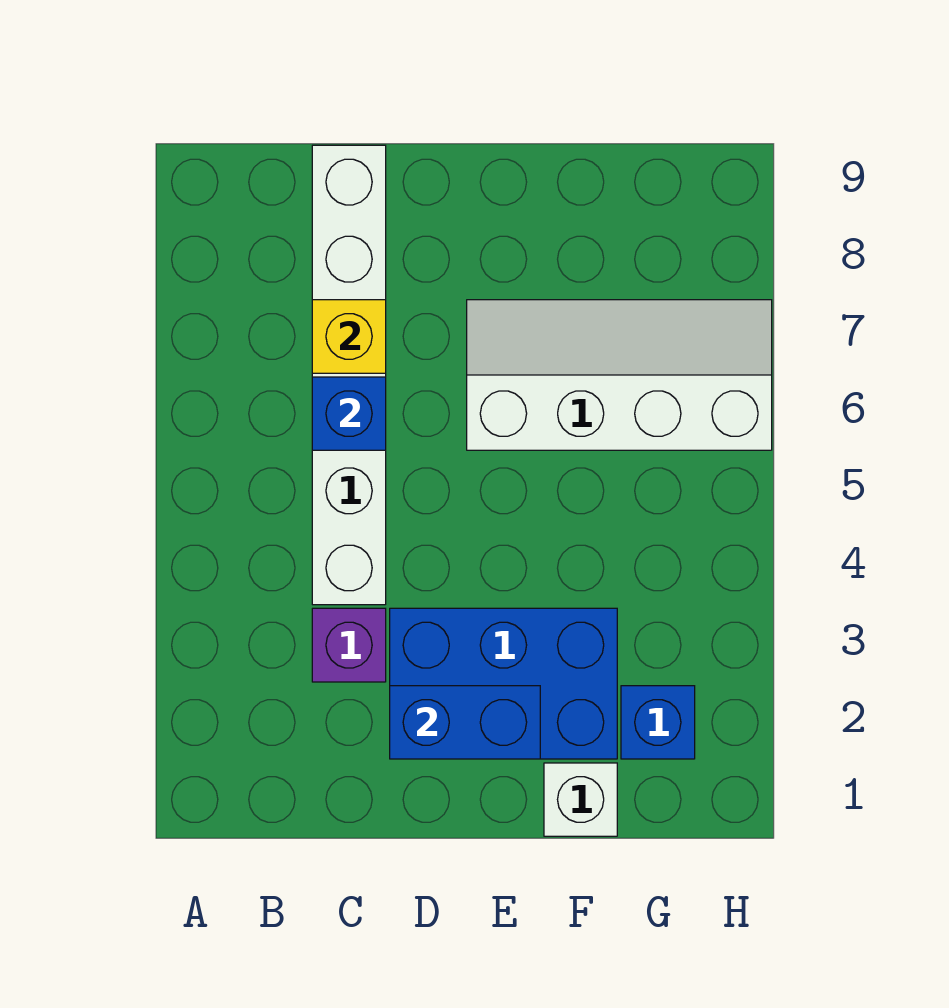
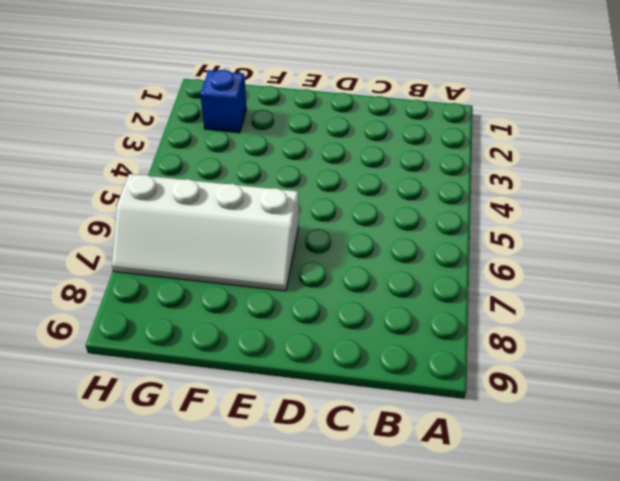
none -> purple brick C3 level 1
none -> white brick C4:C9 level 1

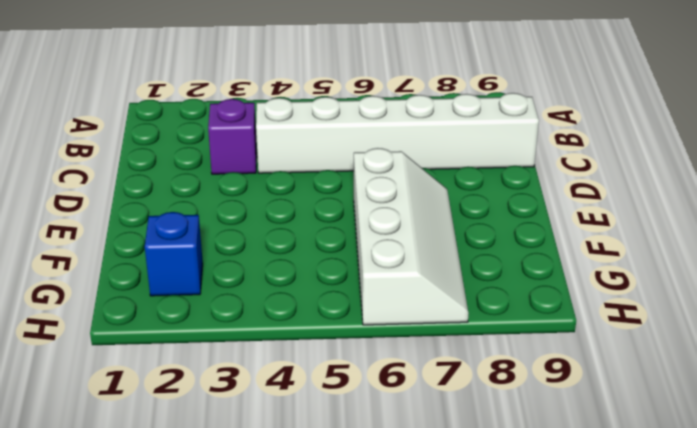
none -> blue brick D2:F3 level 1
none -> white brick F1 level 1

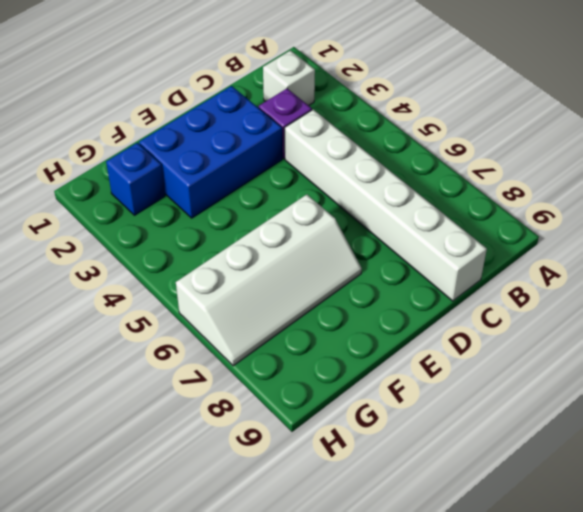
white brick B2 level 1 -> white brick F1 level 1
none -> blue brick C6 level 2
none -> yellow brick C7 level 2

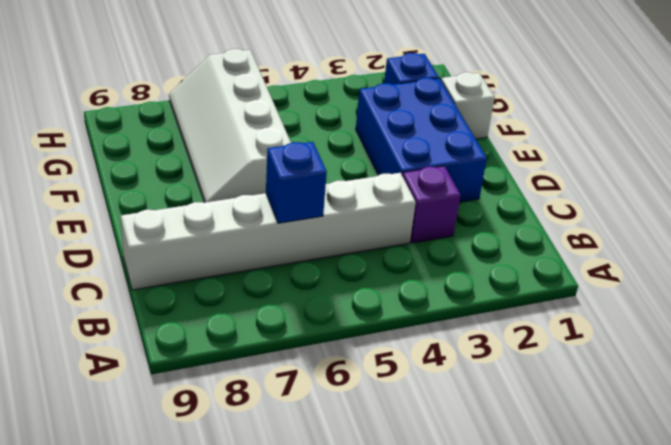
none -> yellow brick C7 level 2
none -> blue brick D2:E2 level 2

